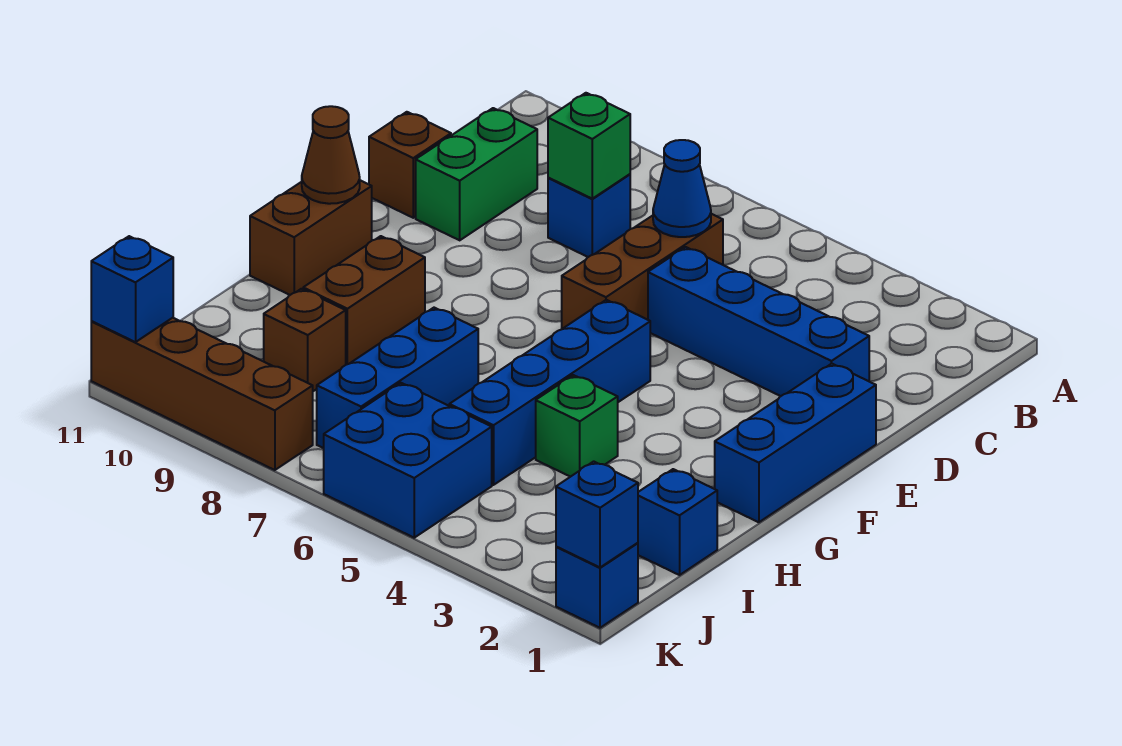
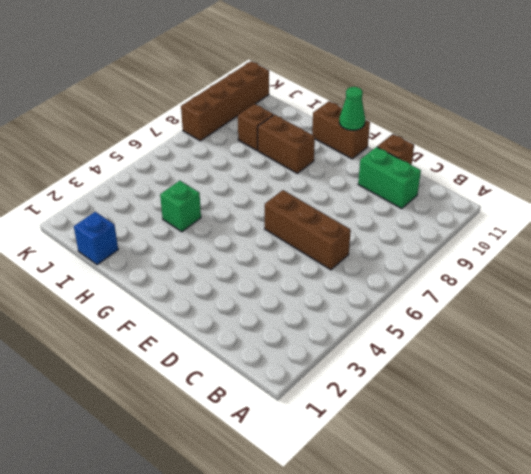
green cone F11 level 2 -> brown cone F11 level 2
none -> blue brick C8 level 1
none -> blue brick D2:D5 level 1
none -> blue brick E1:G1 level 1

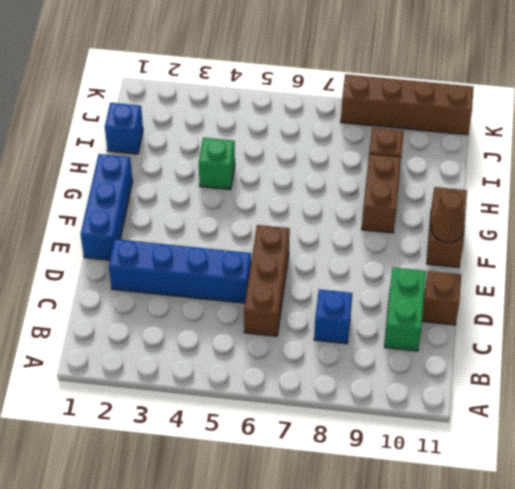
none -> blue brick F5:I5 level 1
none -> blue brick H7:J7 level 1
none -> blue brick J5:K6 level 1

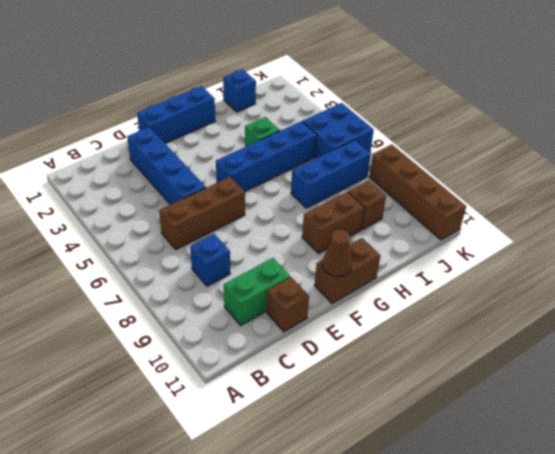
none -> blue brick K1 level 1
none -> blue cone C6 level 2
none -> green brick C8 level 2

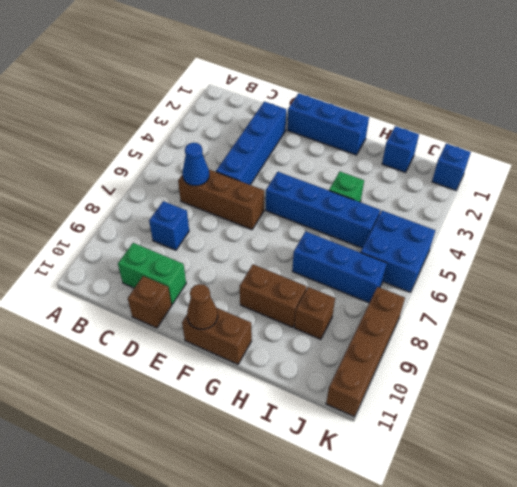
none -> green brick C8 level 2
none -> blue brick K1 level 2
none -> blue brick K11 level 2

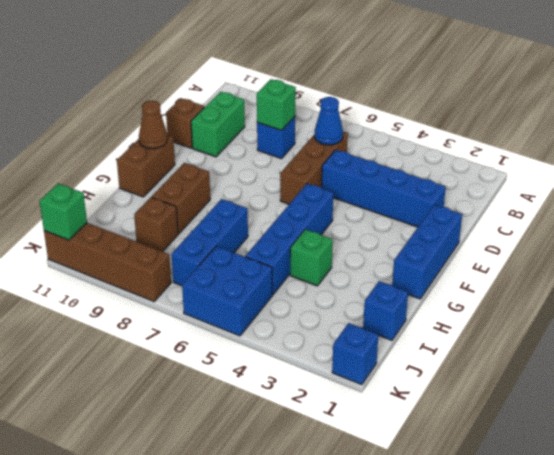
green brick K11 level 2 -> blue brick K11 level 2
none -> blue brick K1 level 2

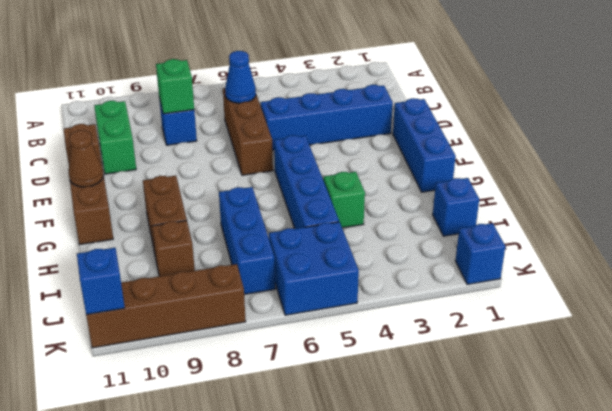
none -> blue brick K1 level 2

